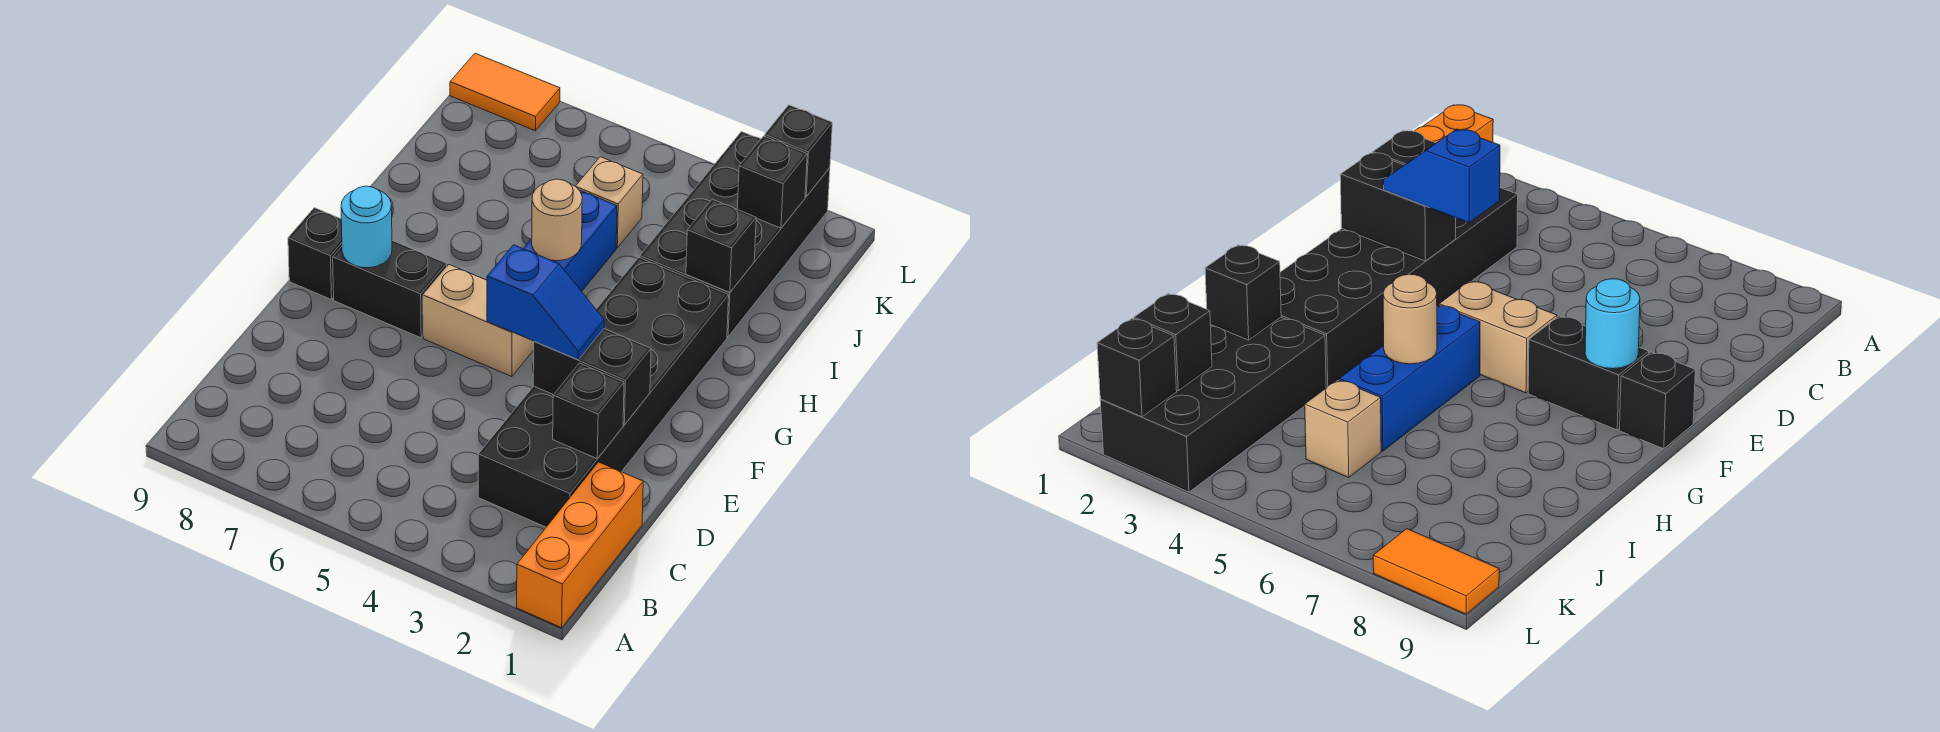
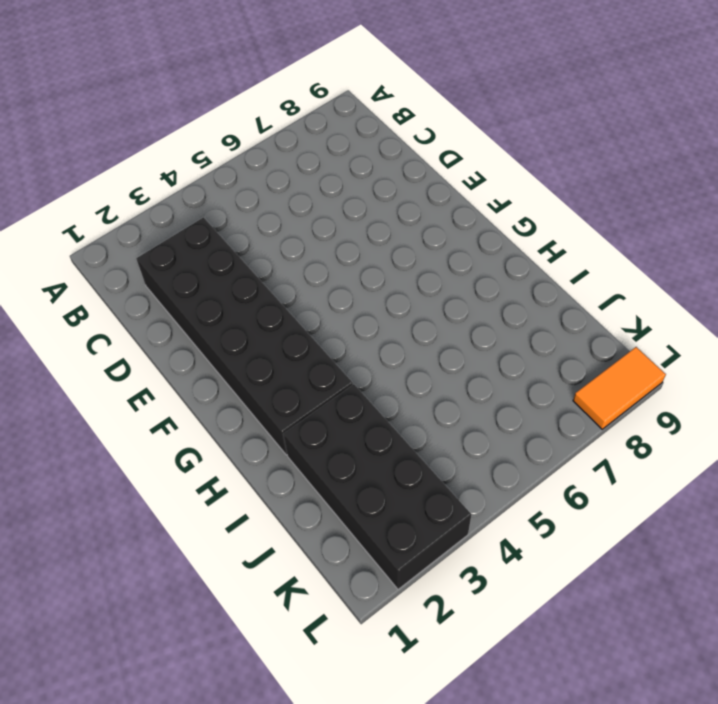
none -> orange brick A1:C1 level 1
none -> tan brick F5:F6 level 1
none -> black brick F7:F8 level 1

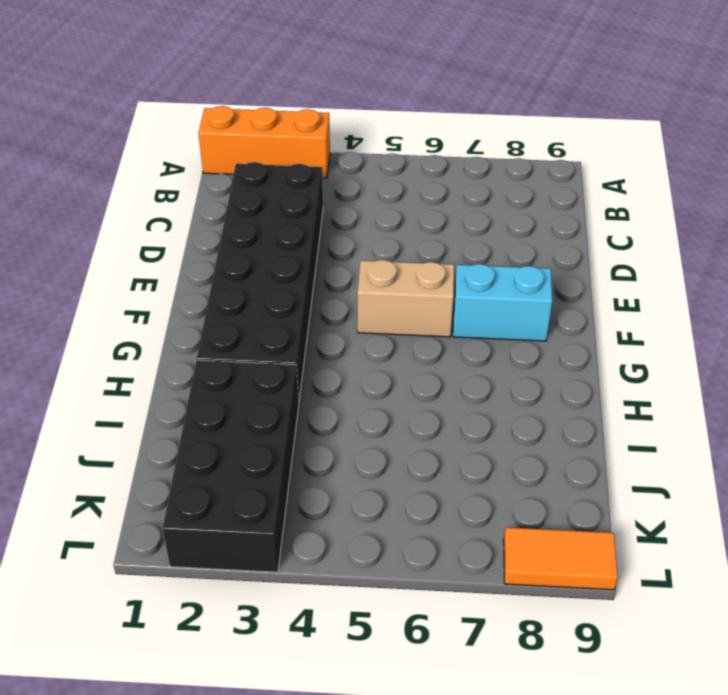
orange brick A1:A3 level 1 -> orange brick A1:C1 level 1
cyan brick F7:F8 level 1 -> black brick F7:F8 level 1
none -> black brick F9 level 1
none -> blue brick G5:I5 level 1
none -> tan brick J5 level 1

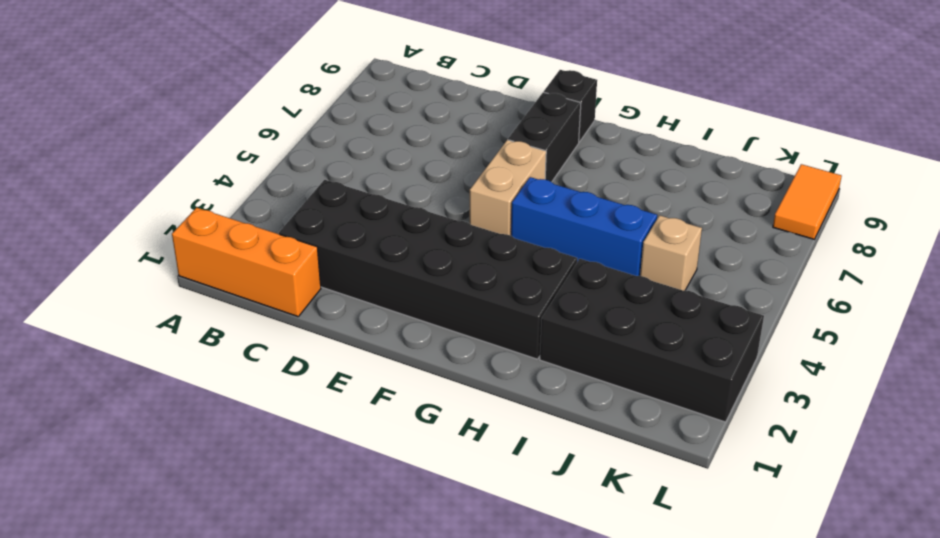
none -> black brick D2 level 2
none -> black brick E2:E3 level 2
none -> cyan round brick F8 level 2

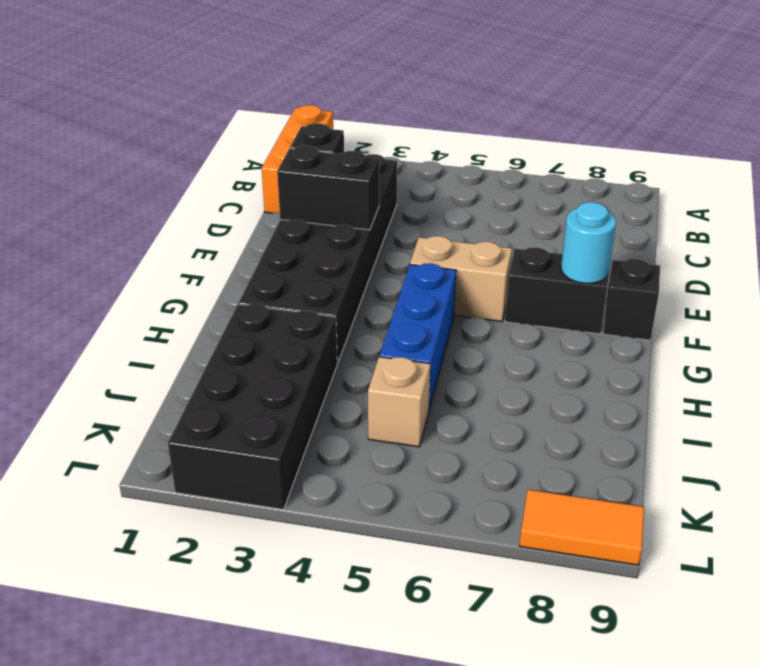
none -> tan round brick H5 level 2
none -> black brick I2 level 2
none -> black brick K2 level 2

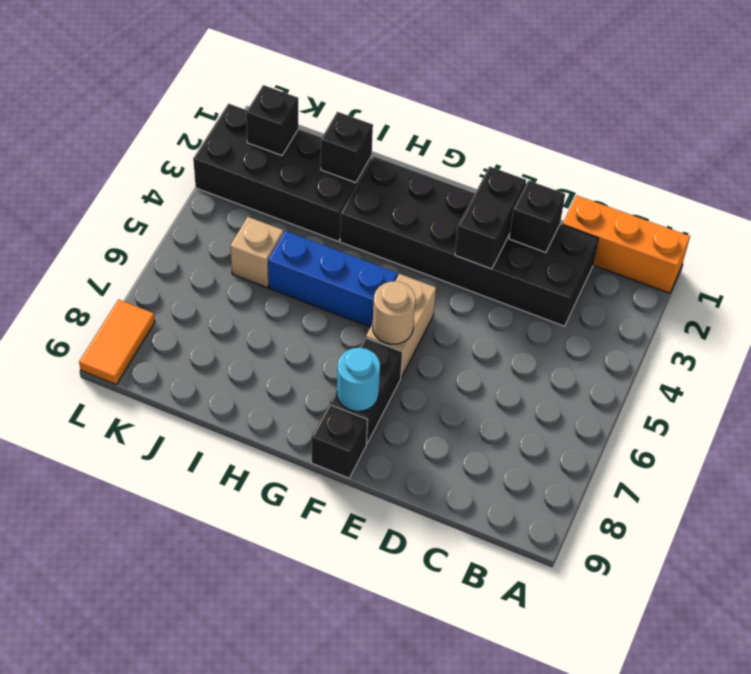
tan round brick F6 level 2 -> tan round brick H5 level 2
none -> black brick L2 level 2
none -> blue slope E3:E4 level 3 top 4

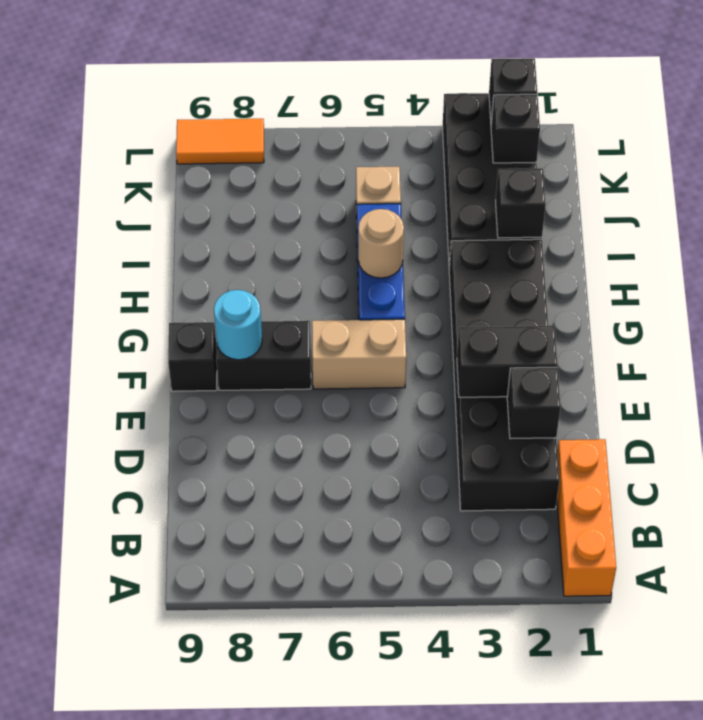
none -> blue slope E3:E4 level 3 top 4

